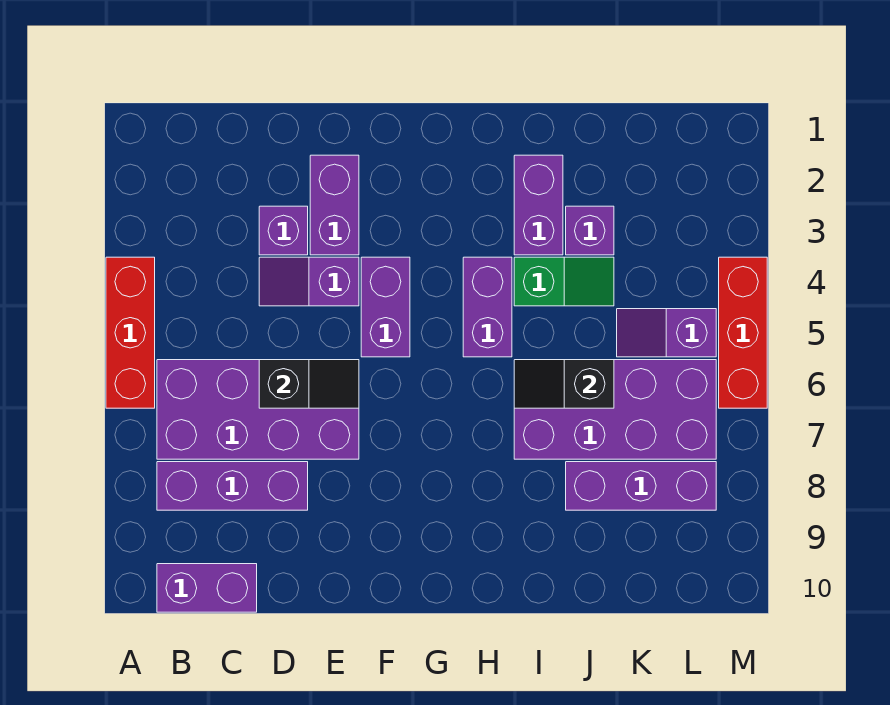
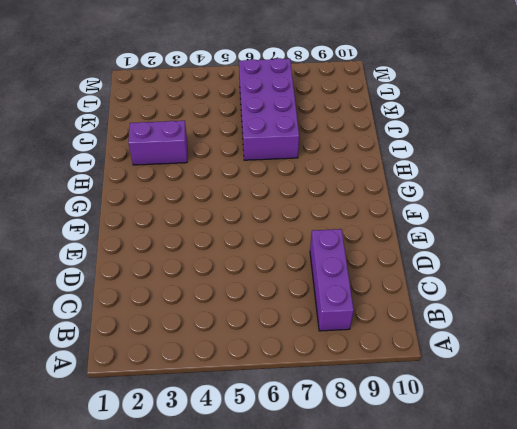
none -> red brick A4:A6 level 1
none -> purple brick B6:E7 level 1
none -> purple brick B10:C10 level 1

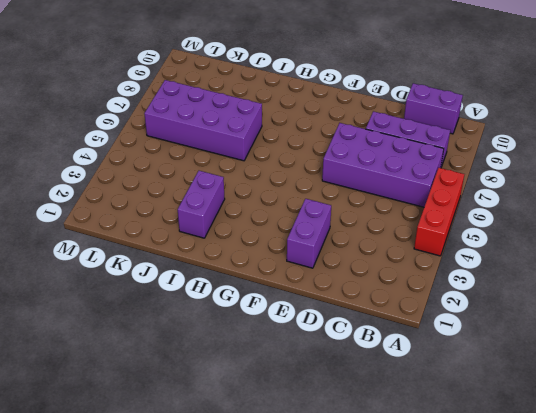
none -> purple brick D3 level 1
none -> purple slope D4:E4 level 1 top E
none -> purple brick F4:F5 level 1

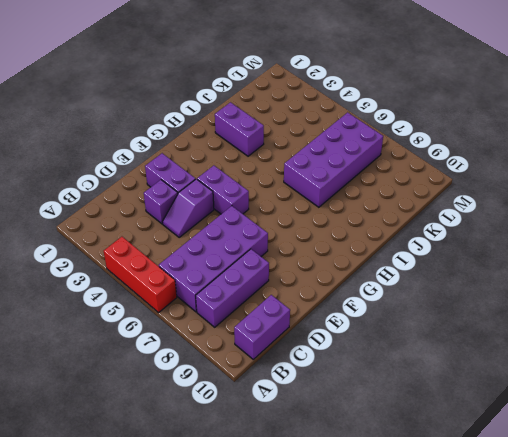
none -> purple brick H4:H5 level 1
none -> green slope I4:J4 level 1 top I
none -> purple brick J3 level 1

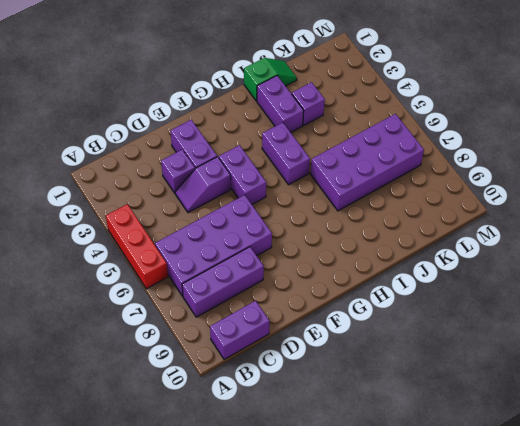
green slope I1:J1 level 1 top I -> green slope I4:J4 level 1 top I
none -> purple brick J8:L8 level 1
none -> purple slope K5:L5 level 1 top L
none -> red brick M4:M6 level 1

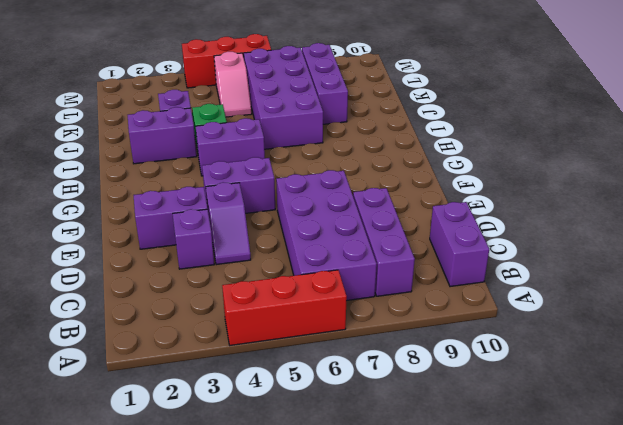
pink slope K5:L5 level 1 top L -> purple slope K5:L5 level 1 top L
none -> black slope D6:E6 level 2 top D
none -> black slope I6:J6 level 2 top J

